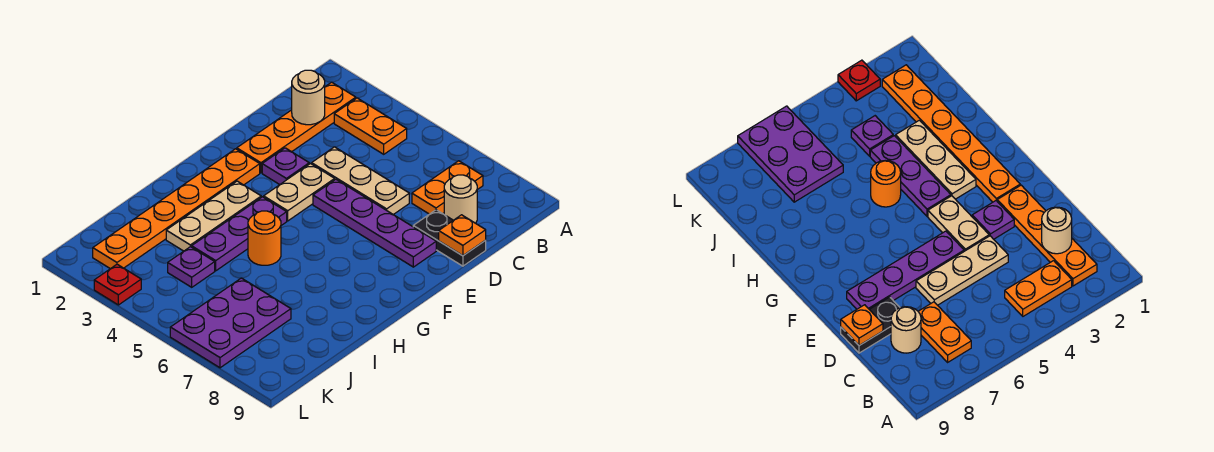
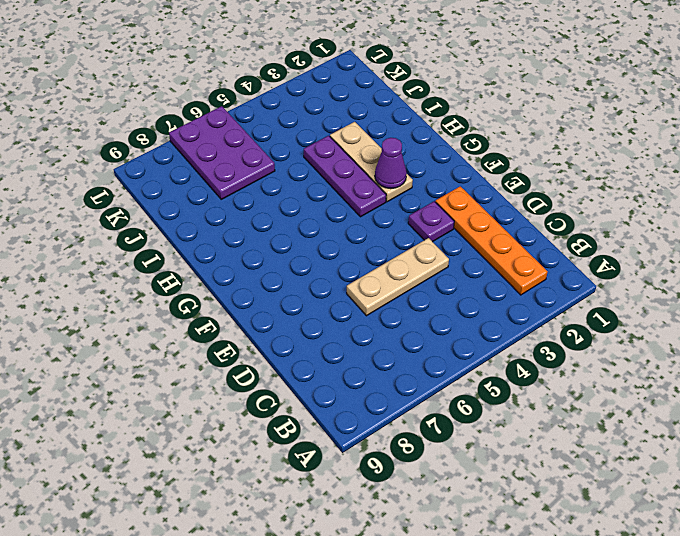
purple cone G3 level 2 -> none
none -> orange plate B3:B4 level 1
none -> orange plate B7:C7 level 1
none -> tan round brick C8 level 1

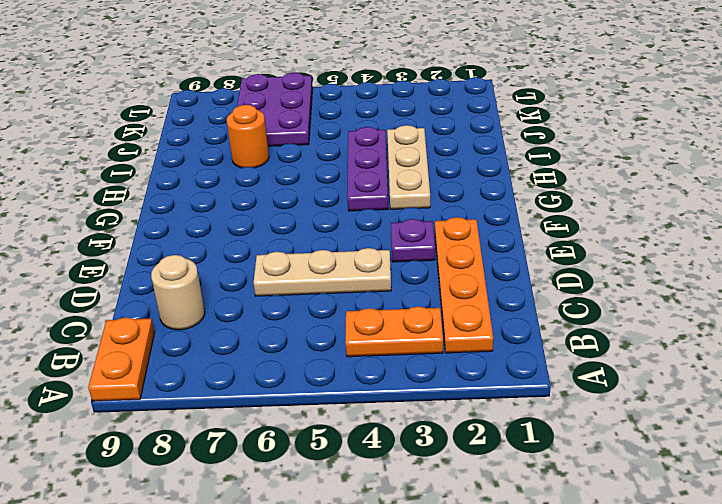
orange plate A9:B9 level 1 -> orange plate B7:C7 level 1
orange round brick I7 level 1 -> orange round brick H5 level 1
none -> black plate D8:D9 level 1
none -> tan plate E4:F4 level 1
none -> purple plate E5:E8 level 1

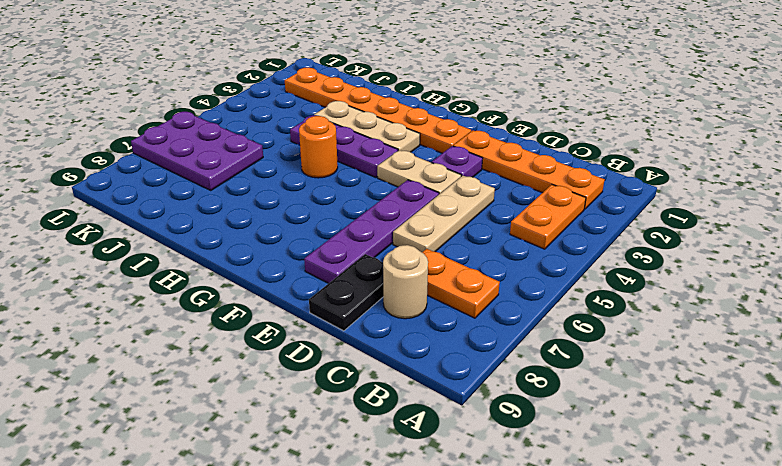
none -> purple plate J4 level 1
none -> red plate L3 level 1
none -> tan round brick C2 level 2

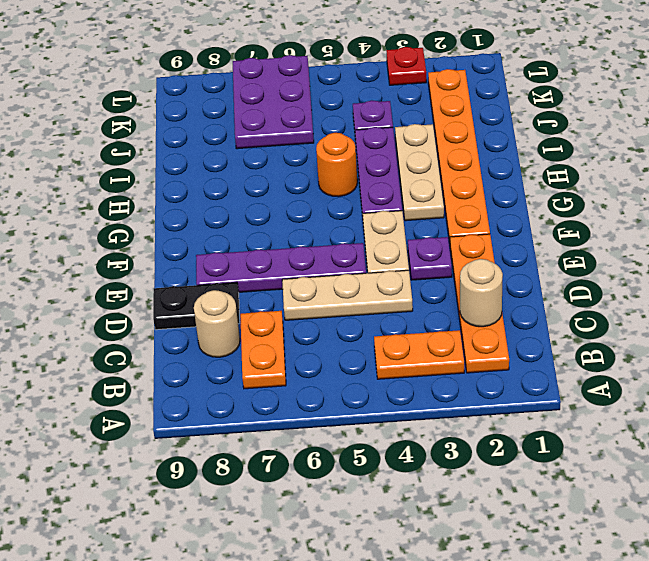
none -> orange plate D9 level 2

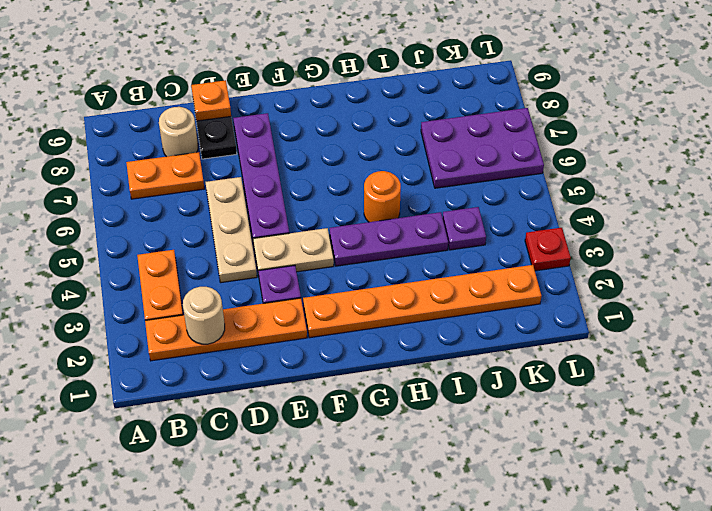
none -> tan plate G3:I3 level 1

